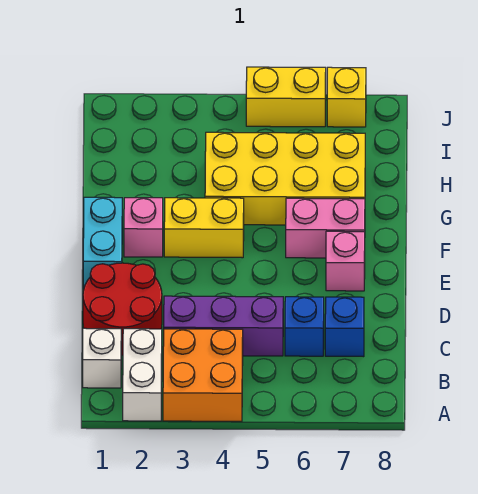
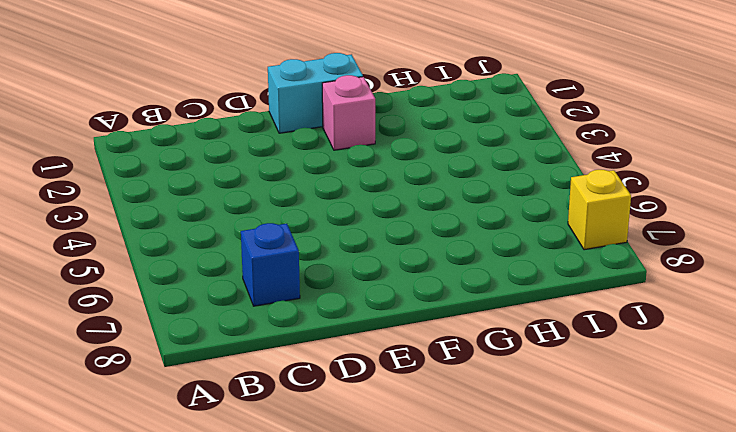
none -> white brick A2:B2 level 1
none -> orange brick A3:B4 level 1
none -> white brick B1 level 1

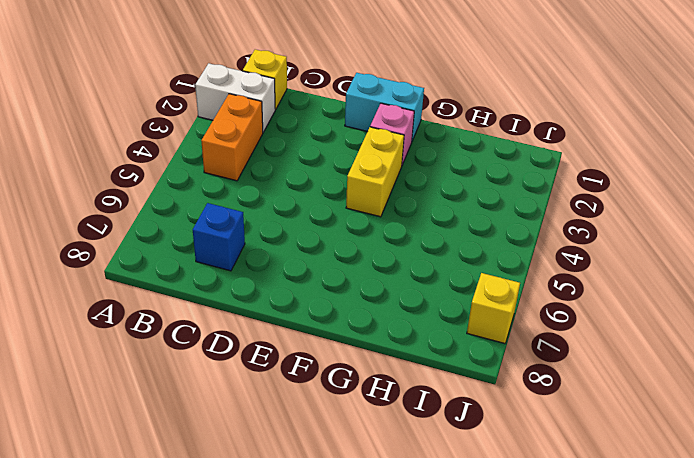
yellow brick B1 level 1 -> white brick B1 level 1
orange brick B3:B4 level 1 -> orange brick A3:B4 level 1
none -> red round brick C1:D2 level 1
none -> purple brick C3:C5 level 1
none -> blue brick C6 level 1

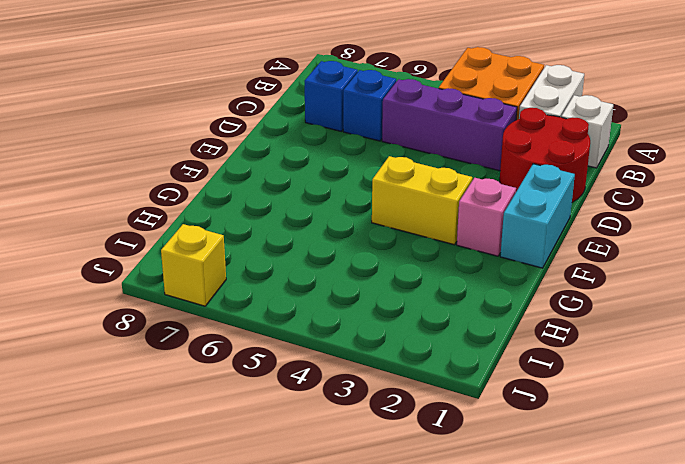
none -> pink brick E7 level 1
none -> pink brick F6:F7 level 1
none -> yellow brick G4:H7 level 1

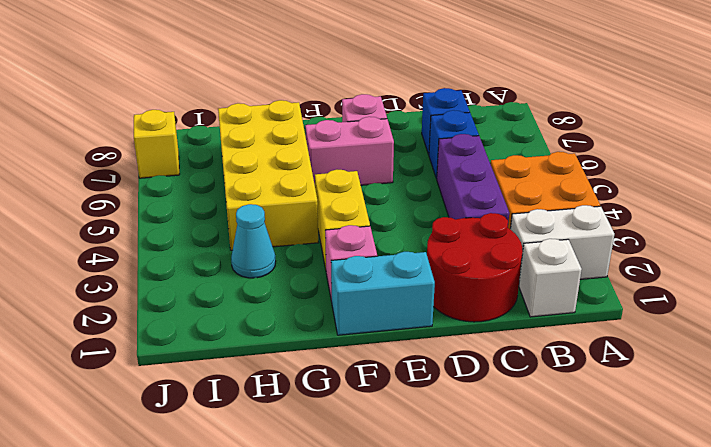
pink brick E6:F6 level 1 -> pink brick F6:F7 level 1
cyan cone H3 level 1 -> none
none -> yellow brick J5:J6 level 1

